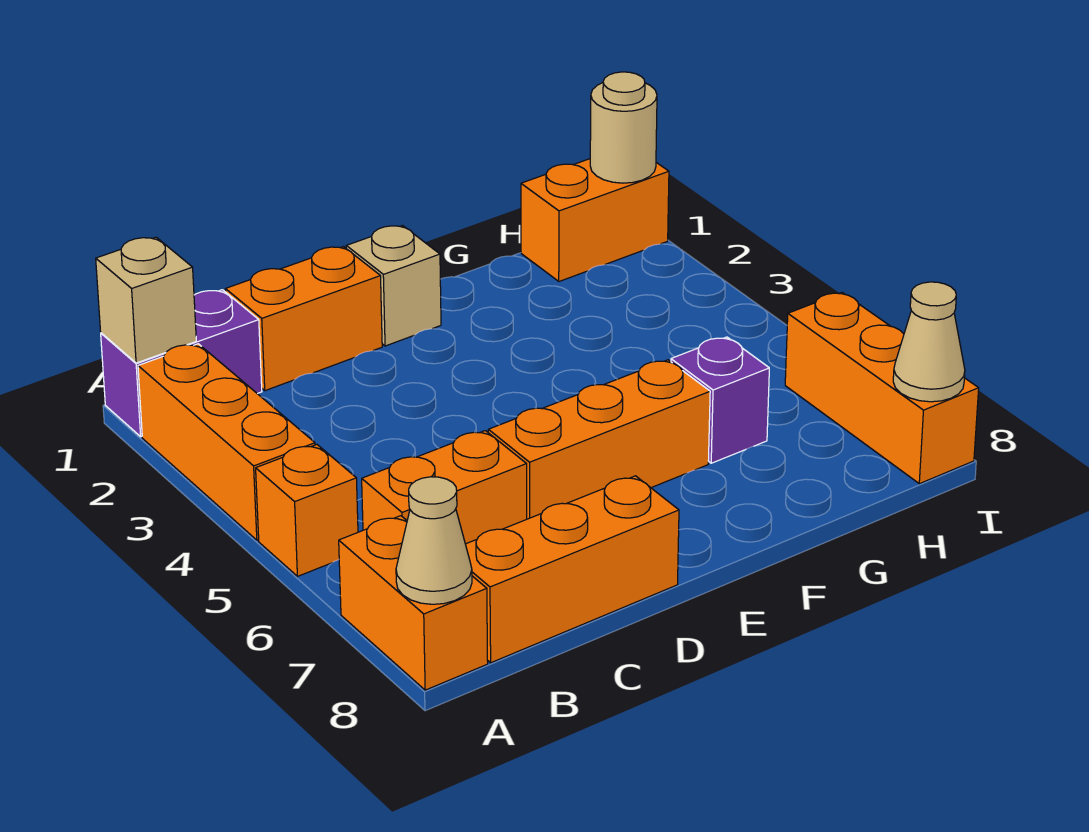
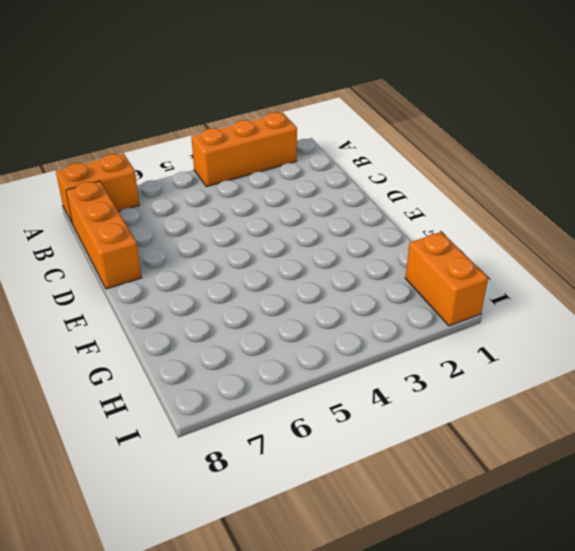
none -> purple brick A1:B1 level 1
none -> orange brick A5 level 1
none -> orange brick B6:C6 level 1

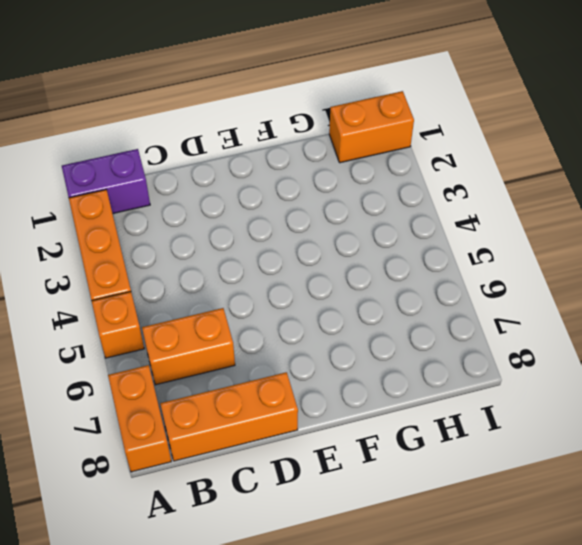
none -> orange brick C1:D1 level 1
none -> orange brick D6:F6 level 1
none -> tan brick E1 level 1

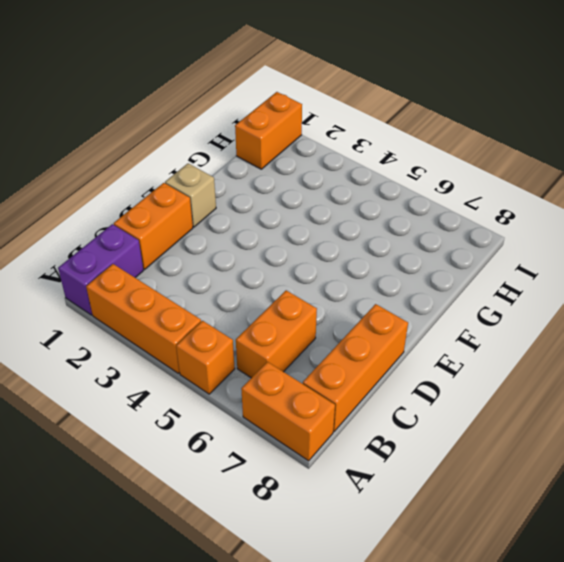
none -> orange brick D6:F6 level 1
none -> purple brick G6 level 1
none -> orange brick I6:I8 level 1

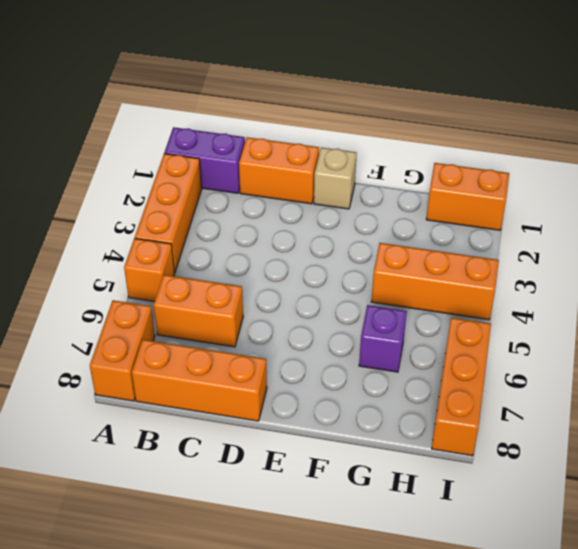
orange brick G4:I4 level 1 -> orange brick D6:F6 level 1
none -> tan brick A1 level 2
none -> tan cone A8 level 2
none -> tan round brick I1 level 2

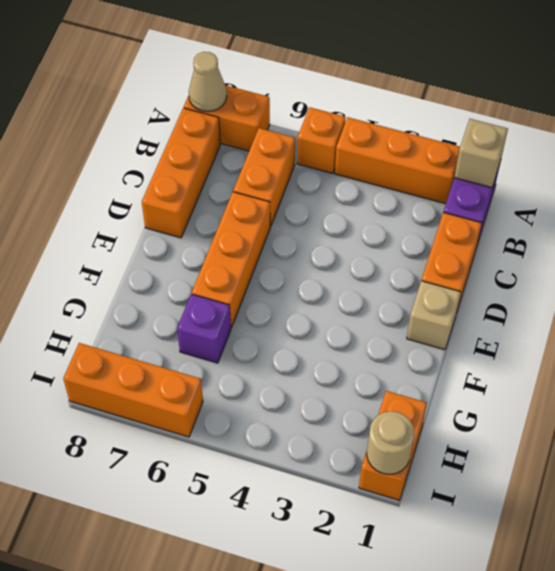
none -> tan cone I8 level 2

